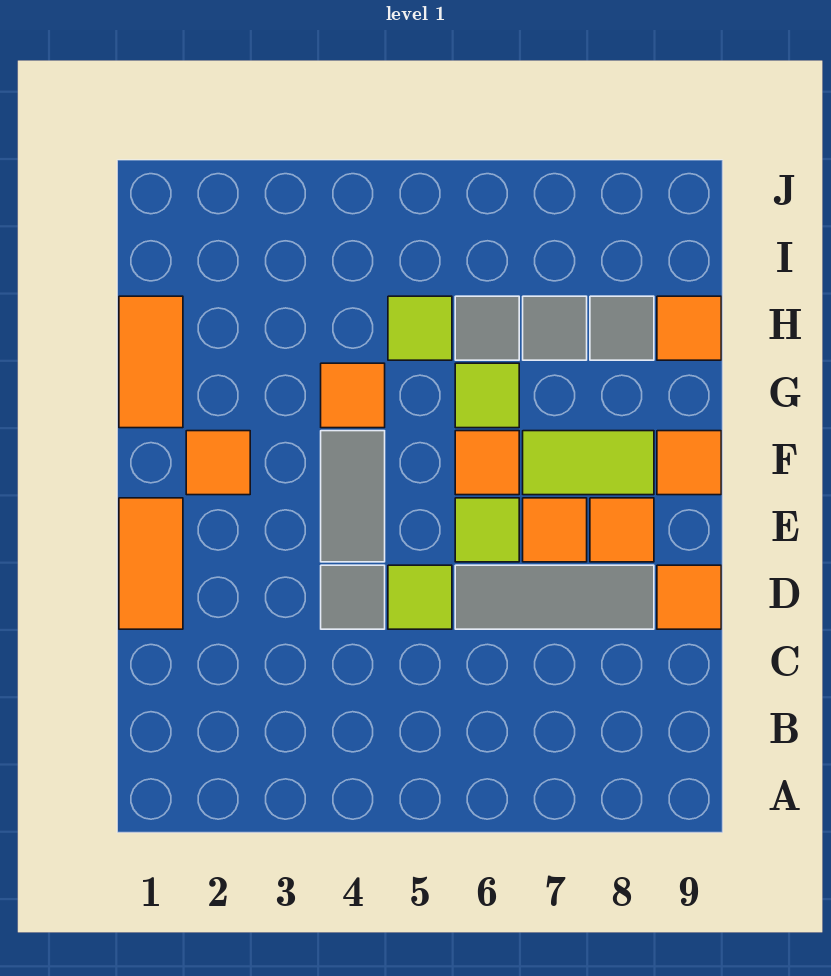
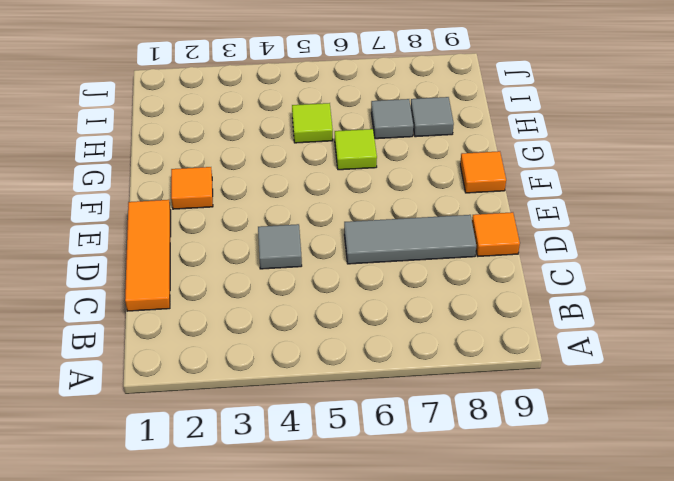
orange tile C1:E1 level 1 -> orange tile D1:E1 level 1
none -> lime tile D5 level 1
none -> grey tile E4:F4 level 1
none -> lime tile E6 level 1

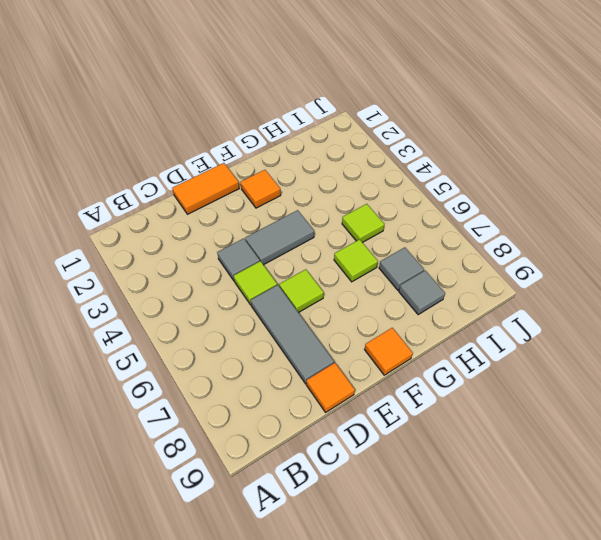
none -> orange tile E7 level 1
none -> orange tile E8 level 1
none -> orange tile F6 level 1

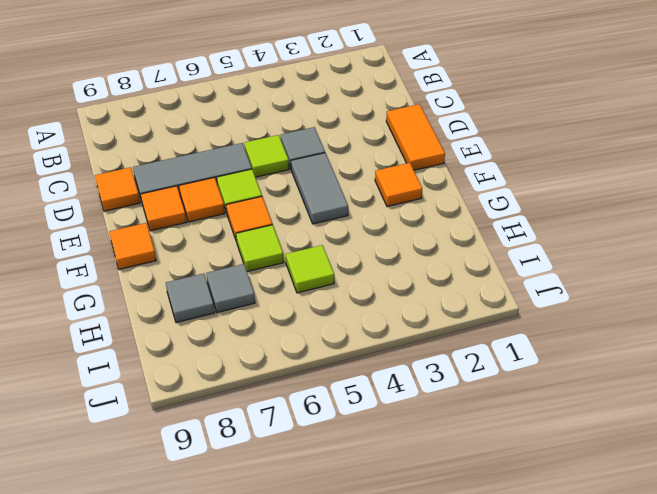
none -> lime tile F7:F8 level 1
none -> orange tile G1:H1 level 1
none -> orange tile G4 level 1

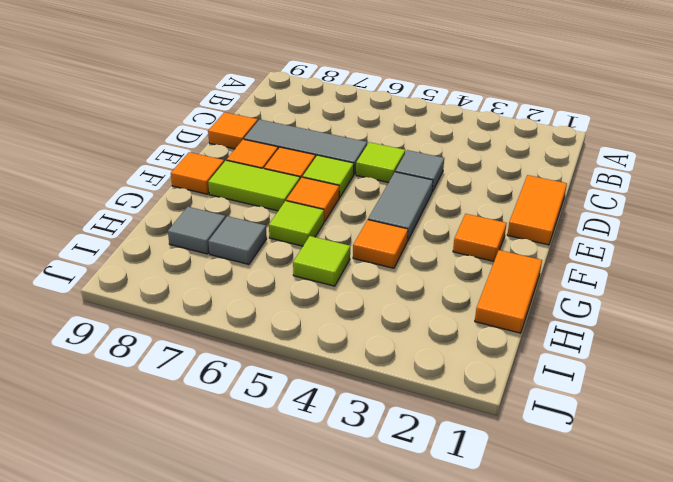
none -> grey tile H6 level 1
none -> orange tile H9 level 1

